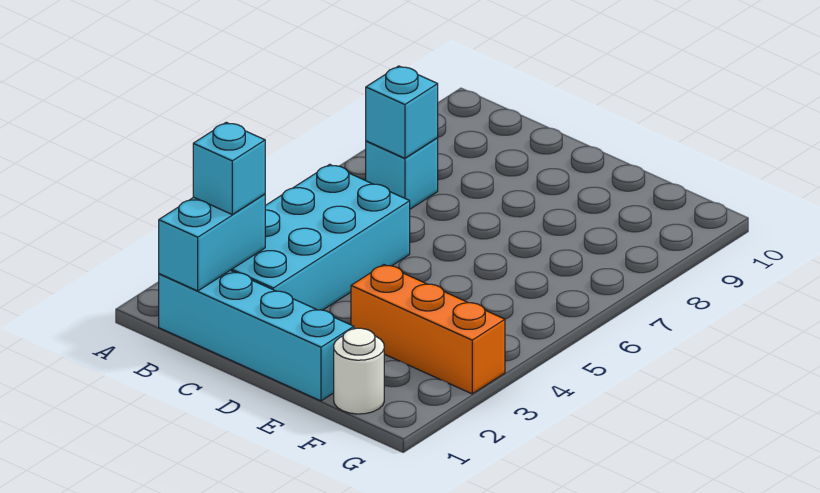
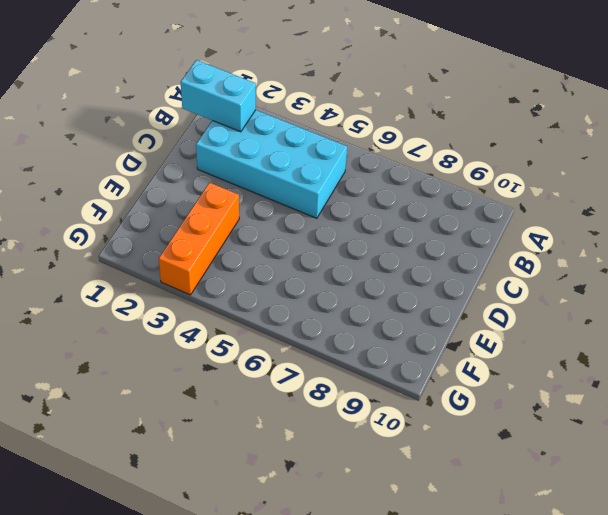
none -> cyan brick B1:E1 level 1
none -> cyan brick B7 level 1

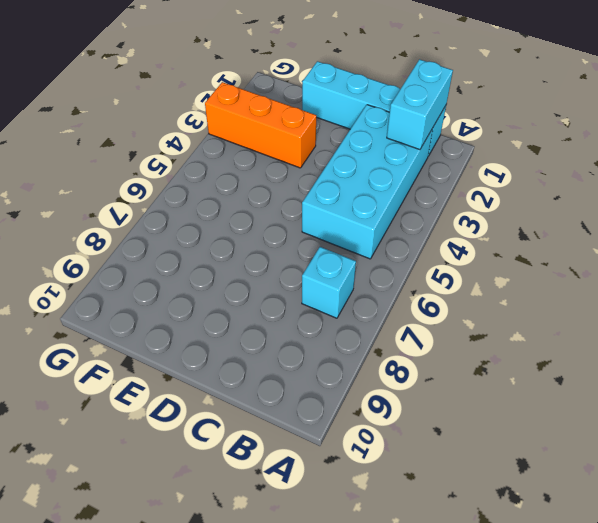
none -> white round brick F1 level 1
none -> cyan brick B7 level 2

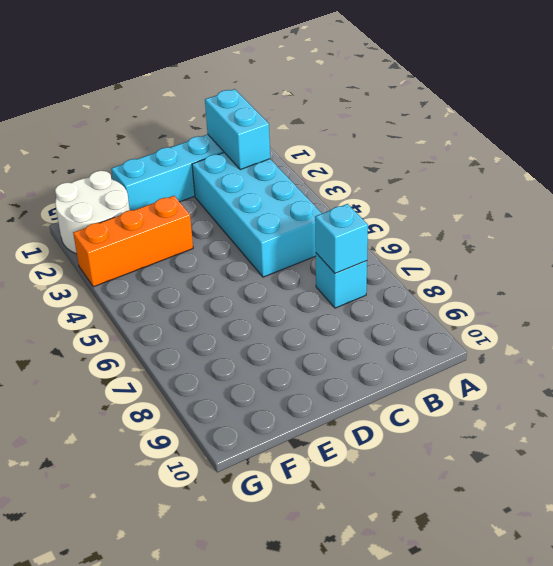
white round brick F1:G2 level 1 -> white round brick F1 level 1
none -> cyan brick B2 level 3

